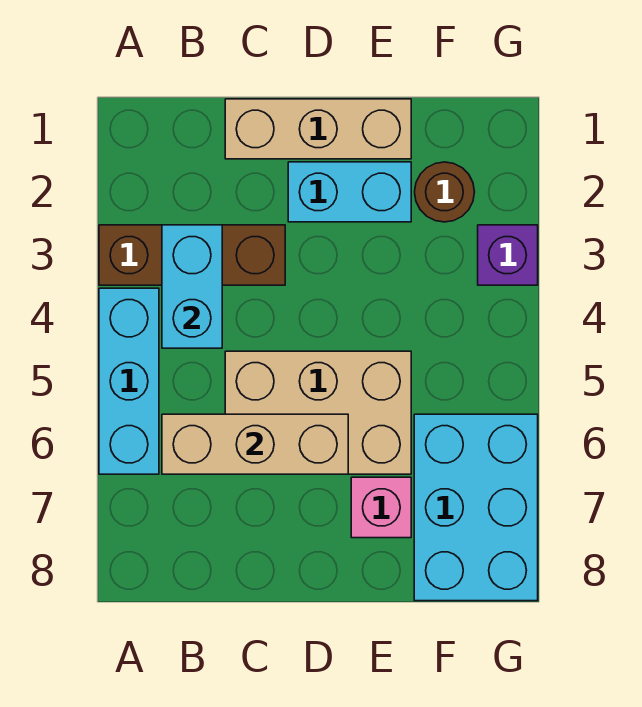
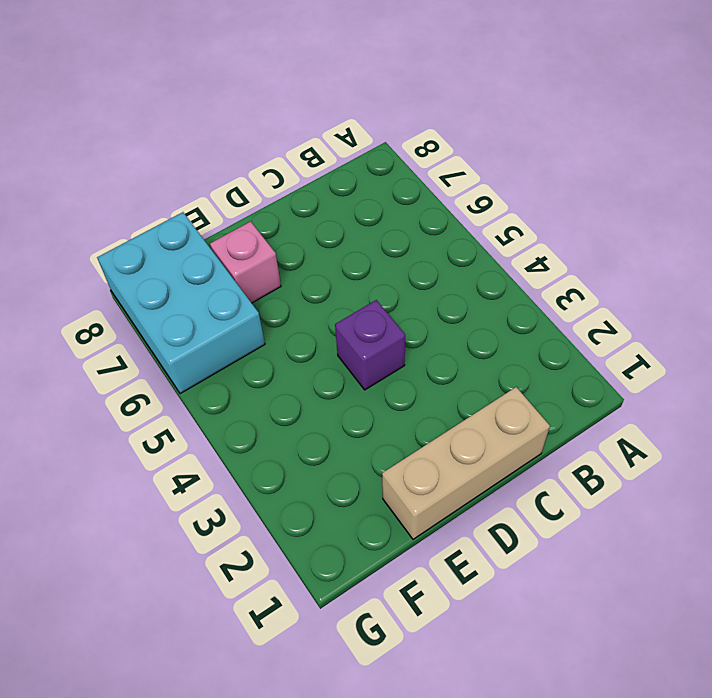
purple brick D4 level 1 -> purple brick G3 level 1
none -> brown brick A3:C3 level 1
none -> cyan brick A4:A6 level 1

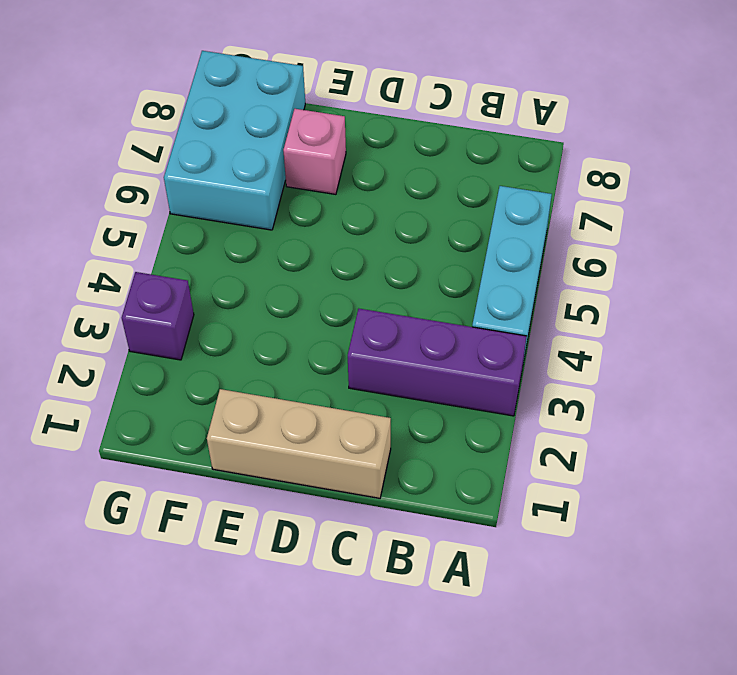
purple brick A3:C3 level 1 -> brown brick A3:C3 level 1
none -> tan brick C5:E6 level 1
none -> cyan brick D2:E2 level 1

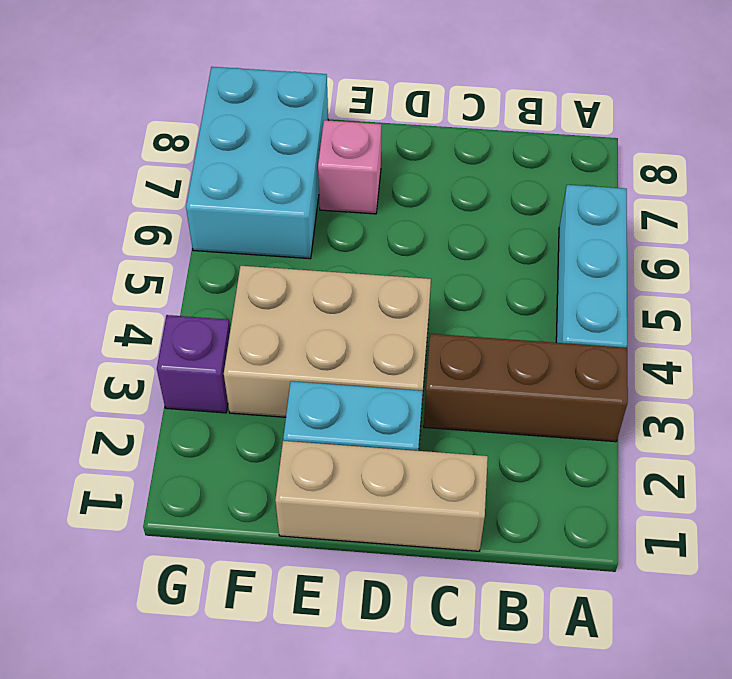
tan brick D3:F4 level 1 -> tan brick C5:E6 level 1
none -> brown round brick F2 level 1
none -> cyan brick B3:B4 level 2

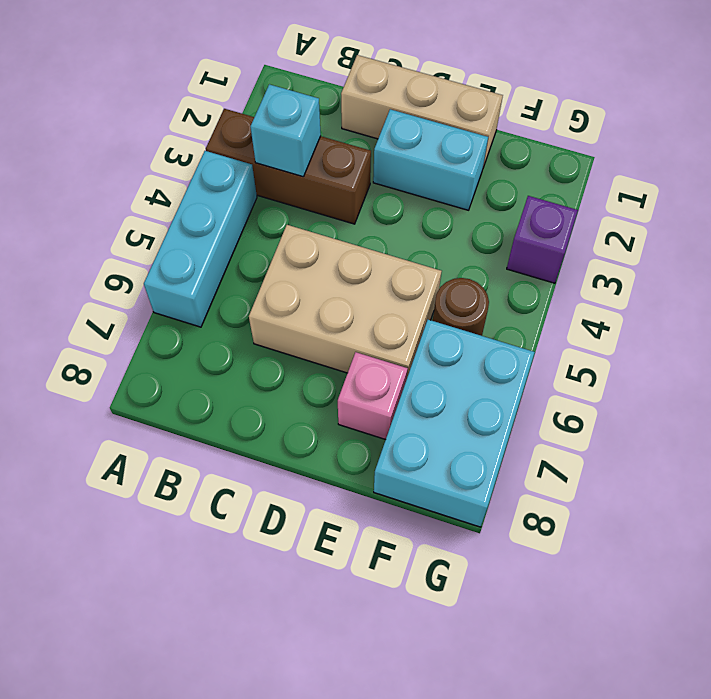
cyan brick B3 level 2 -> cyan brick B3:B4 level 2
brown round brick F5 level 1 -> brown round brick F2 level 1
none -> tan brick B6:D6 level 2

